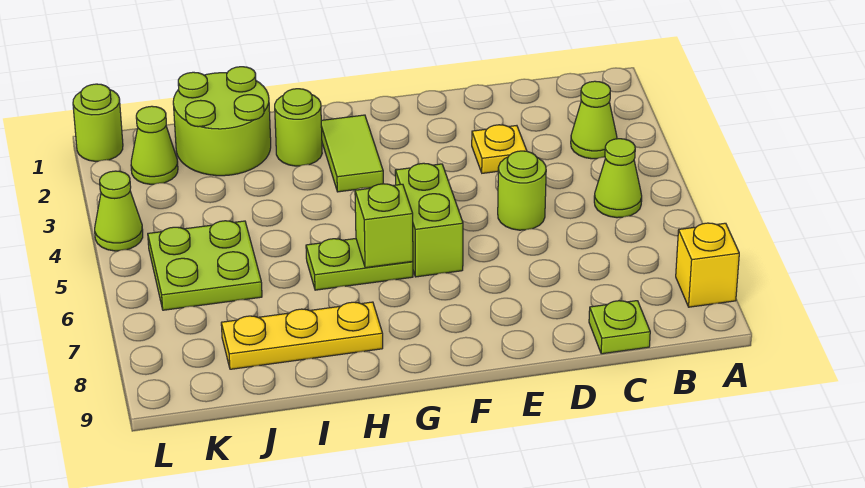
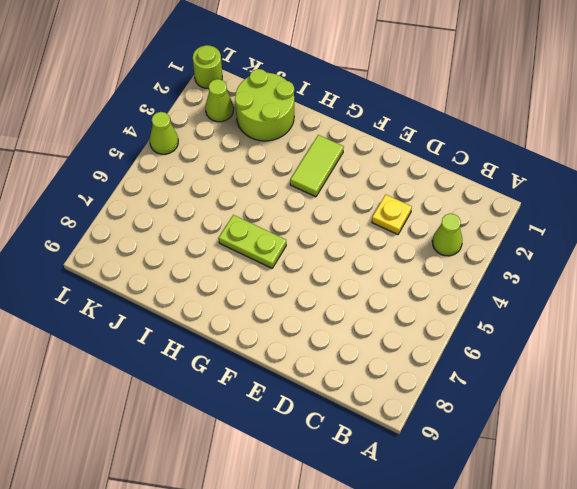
none -> yellow brick A8 level 1
none -> lime cone B5 level 1
none -> lime plate C9 level 1

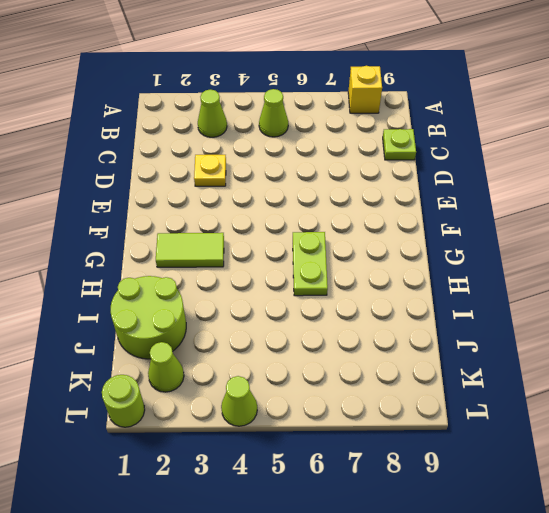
none -> lime round brick D5 level 1
none -> lime brick F5:F6 level 1
none -> lime round brick H2 level 1

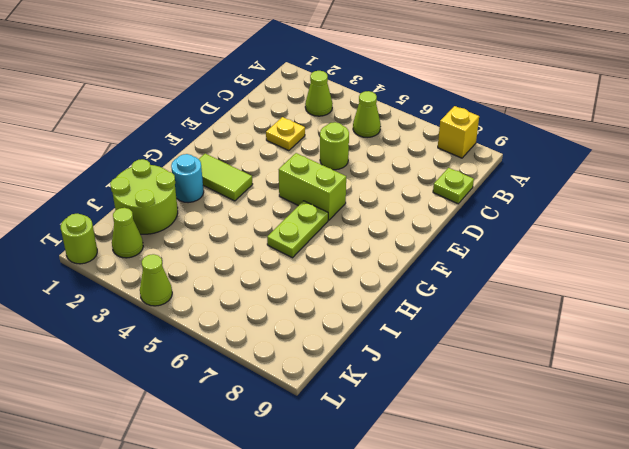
cyan round brick H2 level 1 -> lime round brick H2 level 1
none -> yellow plate H8:J8 level 1
none -> lime plate J5:K6 level 1
none -> lime brick G6 level 2

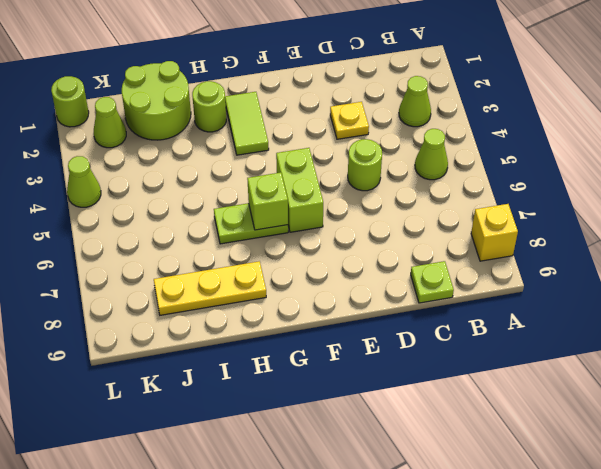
none -> lime plate J5:K6 level 1

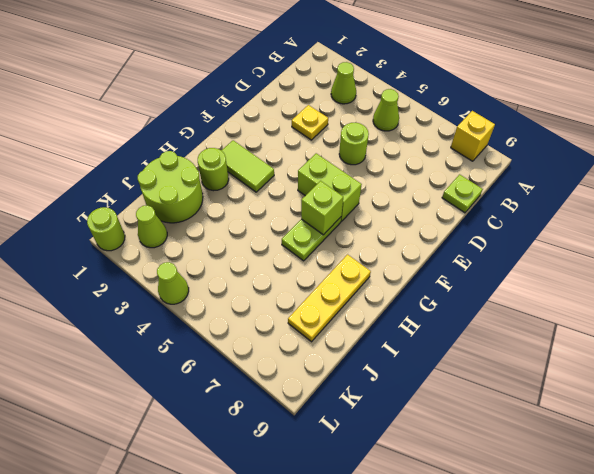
none -> lime plate J5:K6 level 1

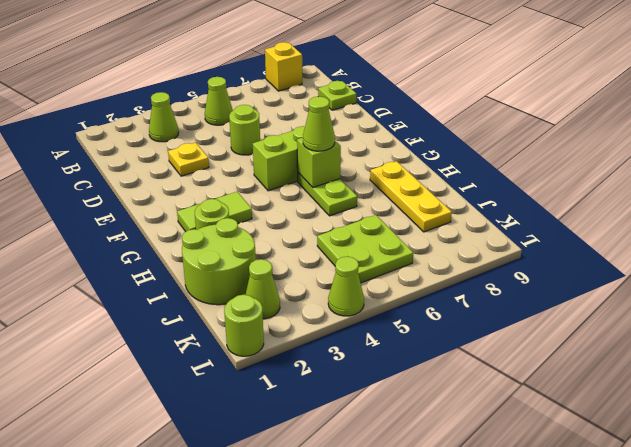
lime cone G6 level 3 -> none

